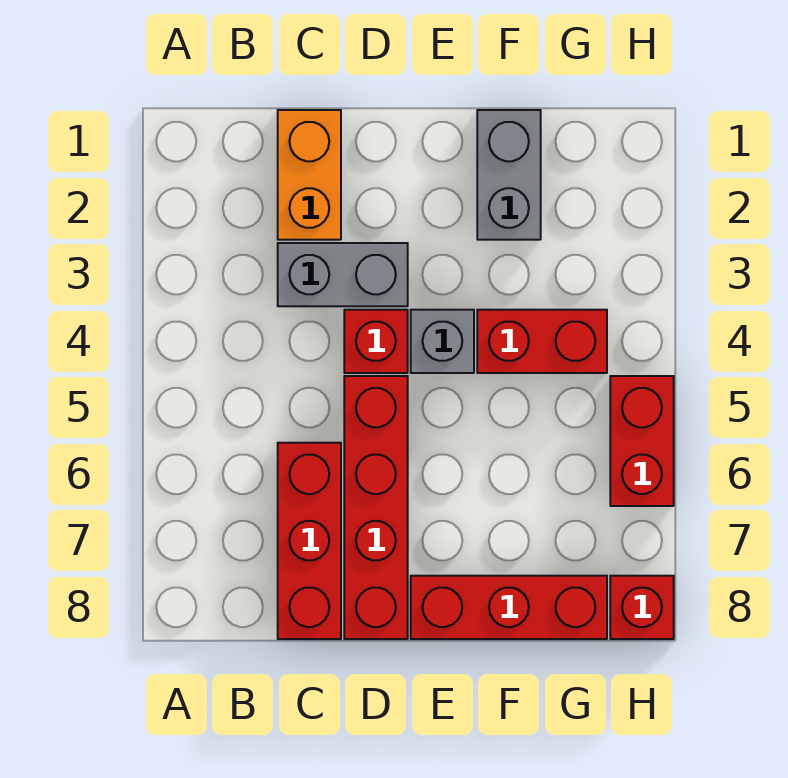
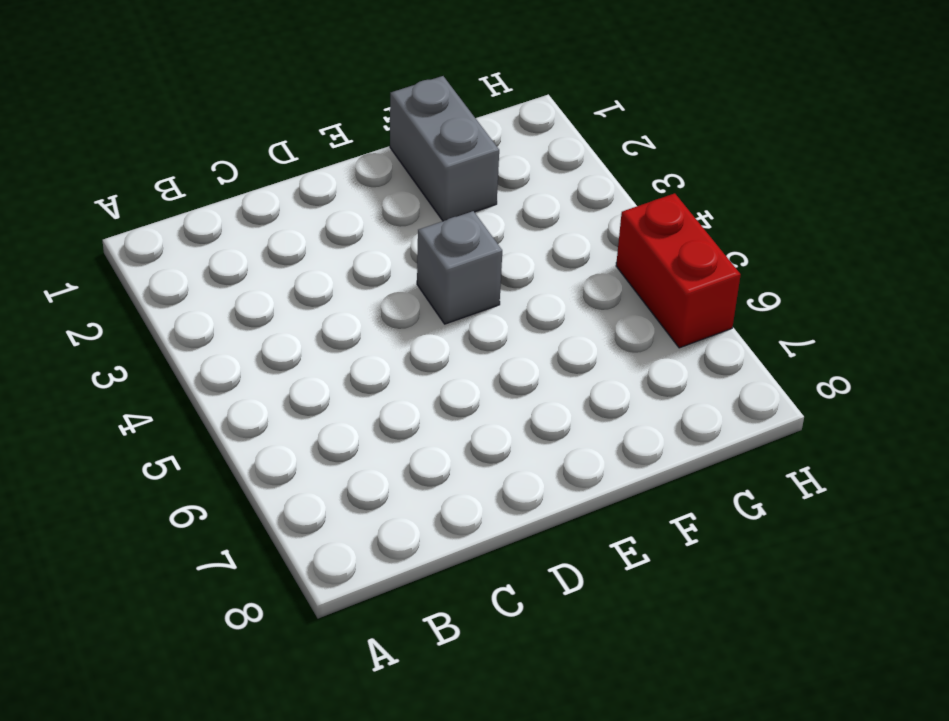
none -> orange brick C1:C2 level 1
none -> grey brick C3:D3 level 1

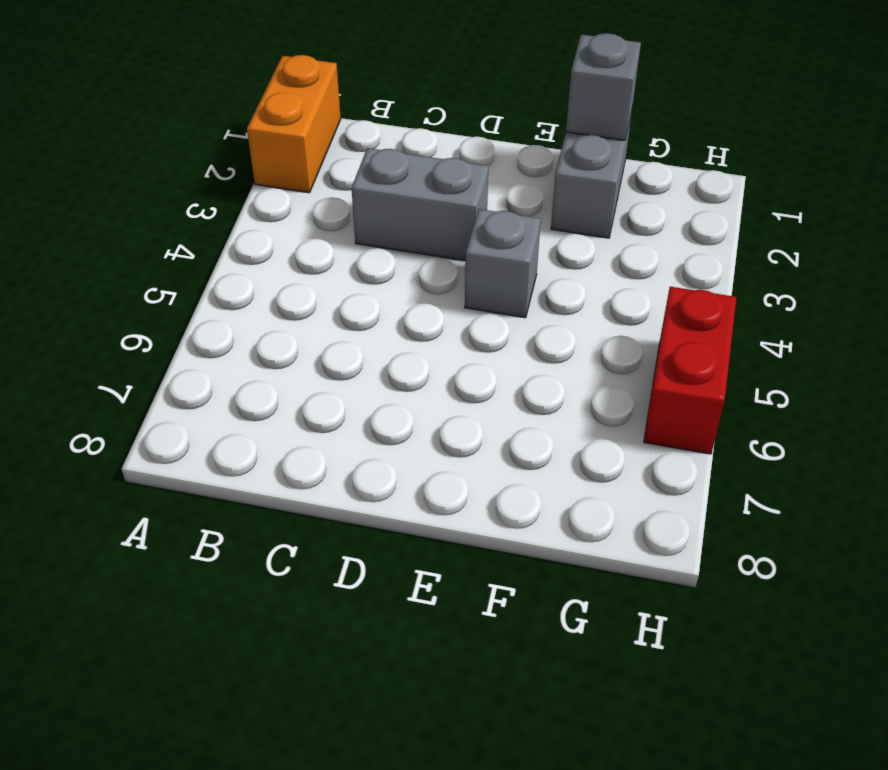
orange brick A1:A2 level 1 -> orange brick C1:C2 level 1
grey brick F1 level 2 -> none
none -> red brick C6:C8 level 1
none -> red brick D4 level 1

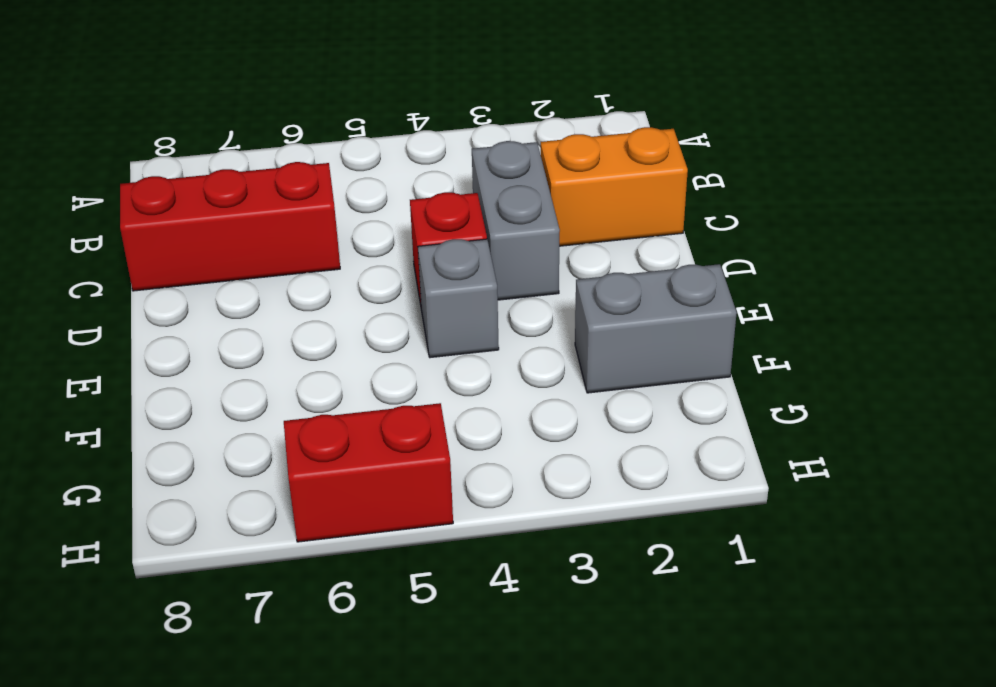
none -> red brick D5:D8 level 1
none -> red brick E8:G8 level 1

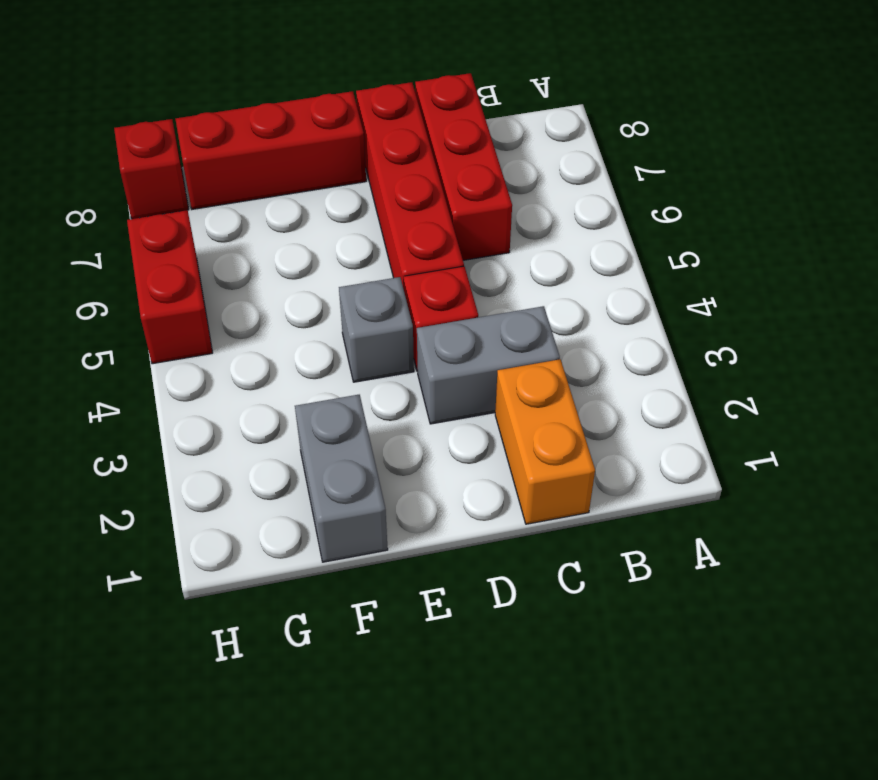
none -> red brick F4:G4 level 1

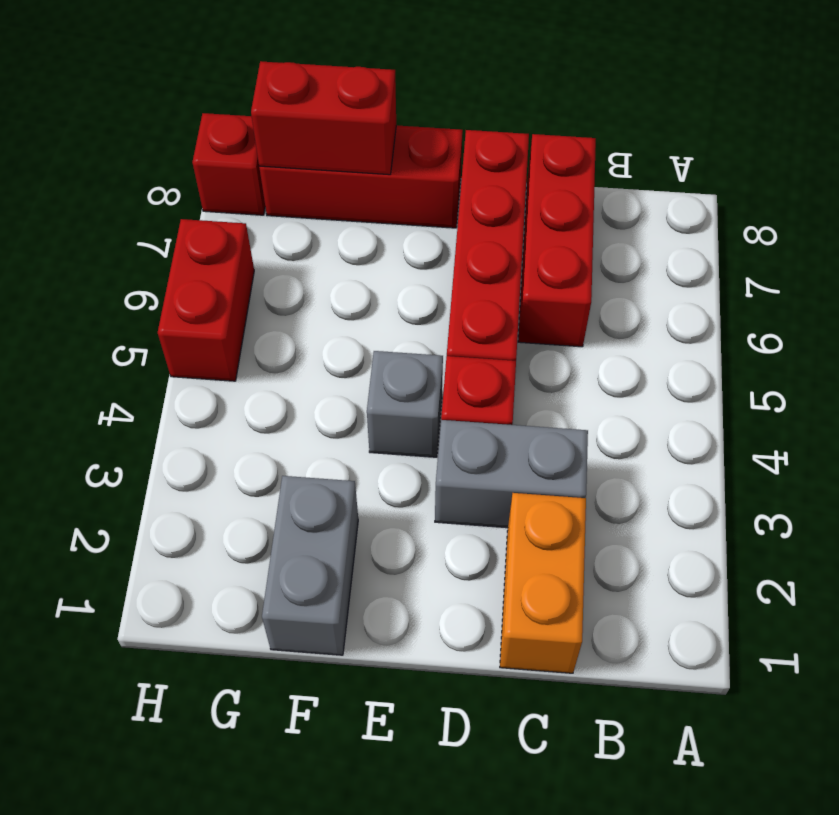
red brick F8:G8 level 2 -> red brick F4:G4 level 1

